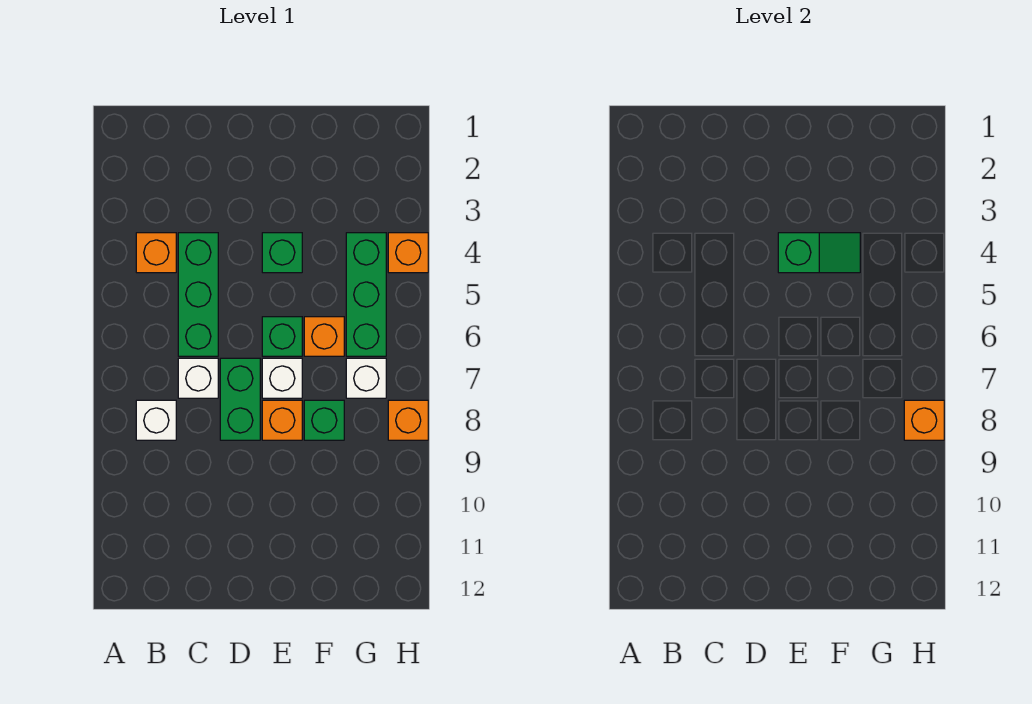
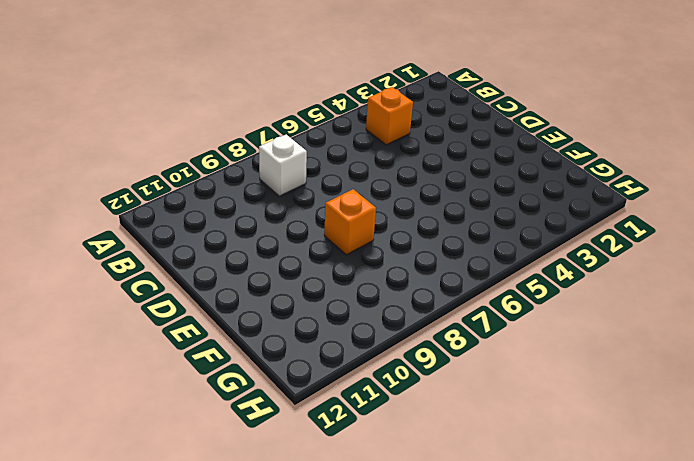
none -> green brick C4:C6 level 1
none -> white brick C7 level 1
none -> green brick D7:D8 level 1

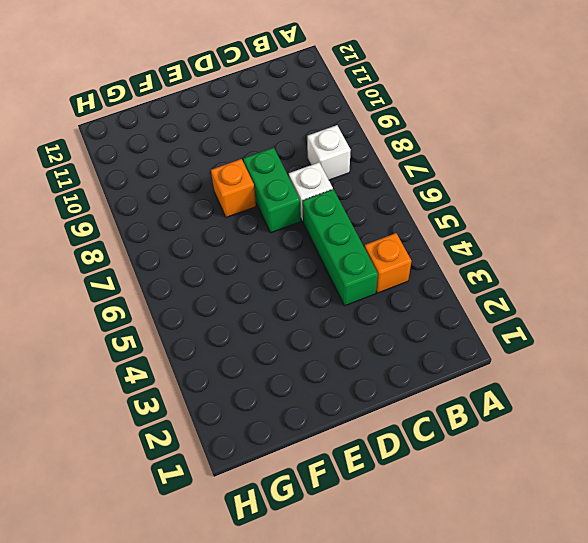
none -> green brick E4 level 1
none -> green brick E6 level 1
none -> white brick E7 level 1

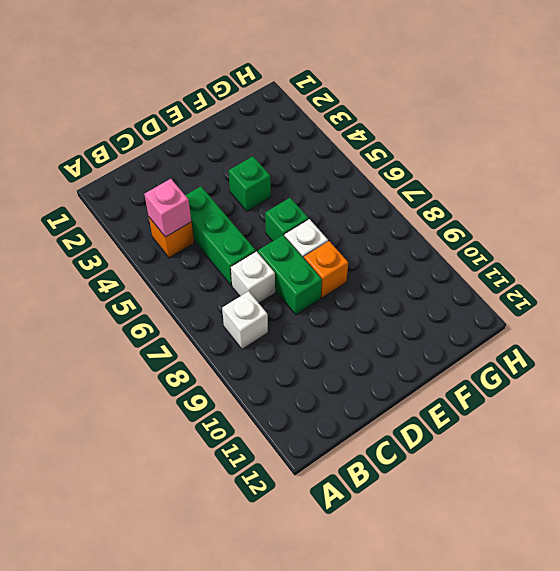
pink brick B4 level 2 -> none
none -> orange brick F6 level 1
none -> green brick F8 level 1
none -> green brick G4:G6 level 1

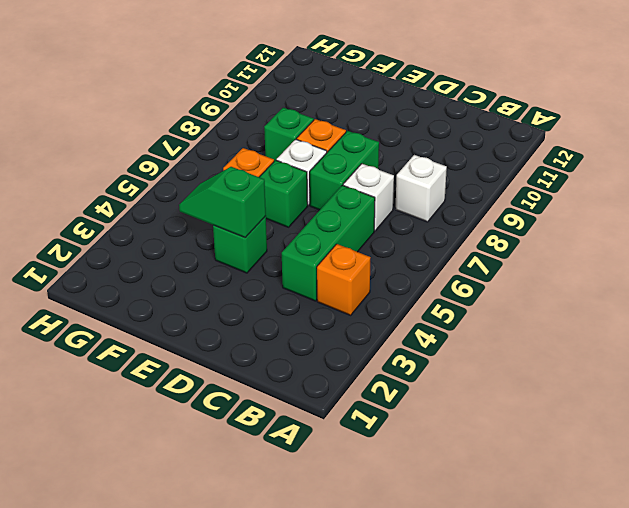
none -> green brick G4:G6 level 1
none -> white brick G7 level 1
none -> orange brick H4 level 1

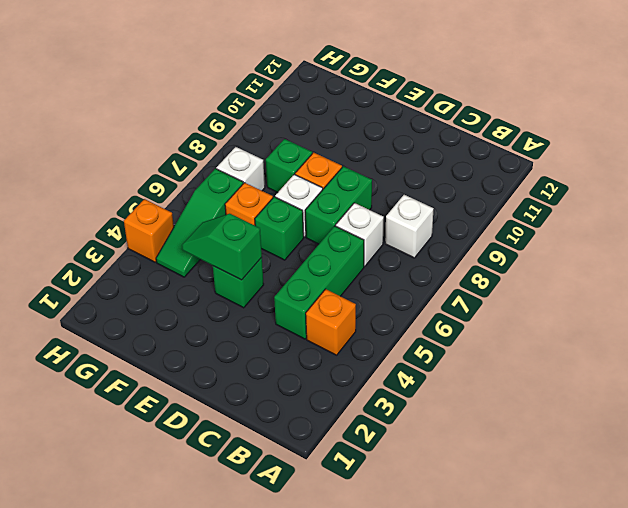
green slope G4:G6 level 1 top 6 -> green brick G4:G6 level 1
none -> orange brick H8 level 1
none -> orange brick H8 level 2

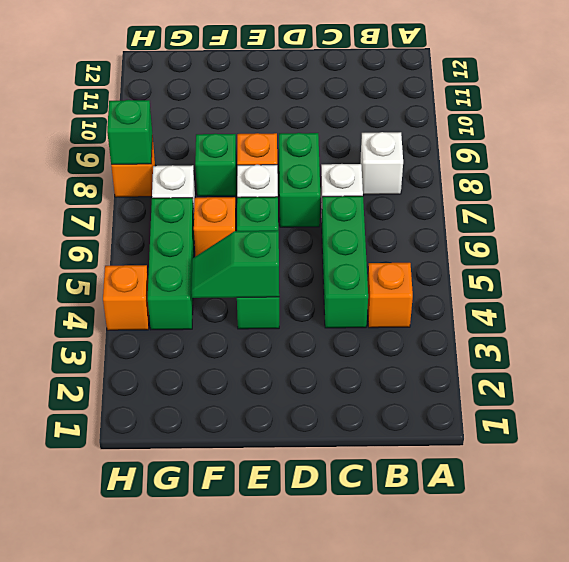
green brick H8 level 2 -> orange brick H8 level 2

